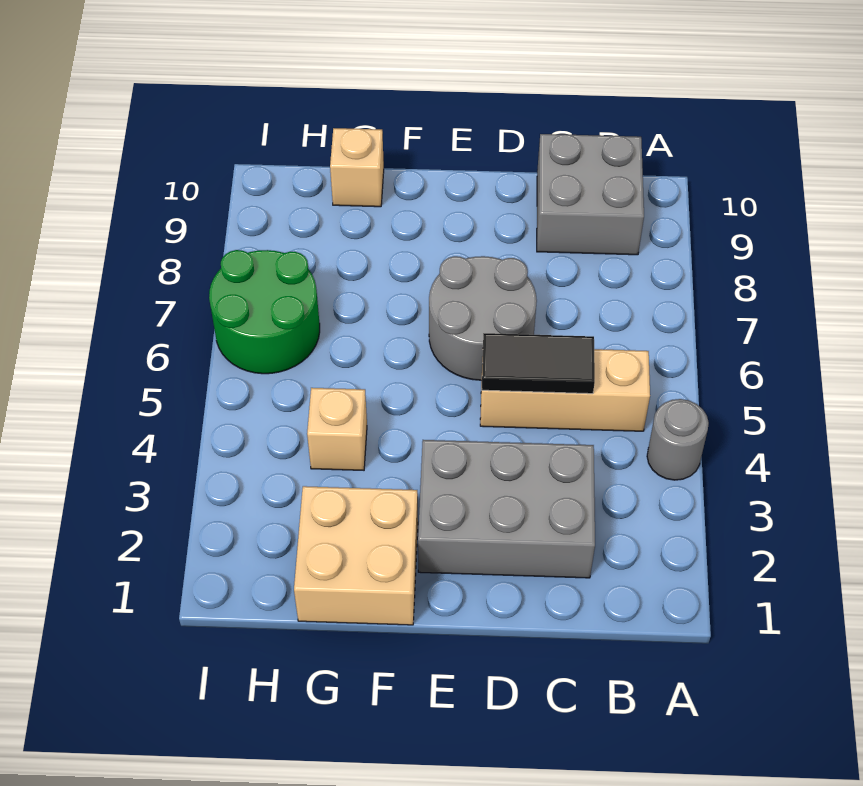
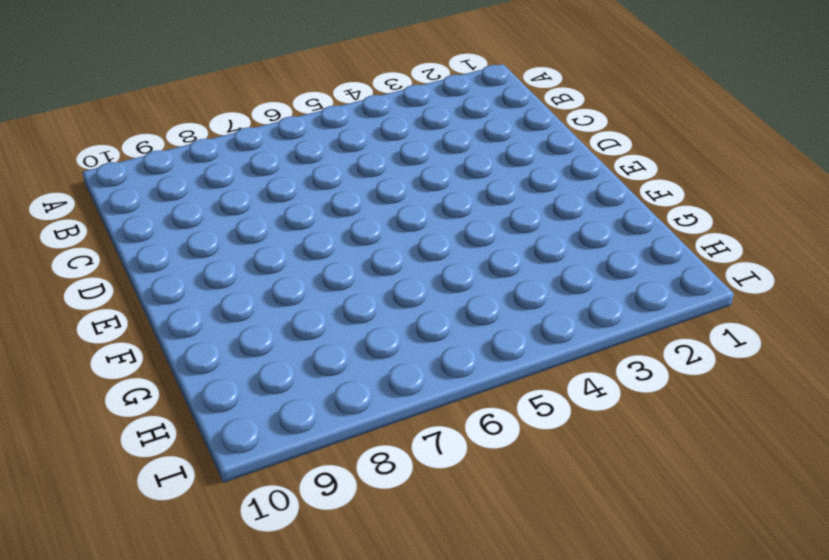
none -> grey round brick A4 level 1
none -> tan brick B5:D5 level 1

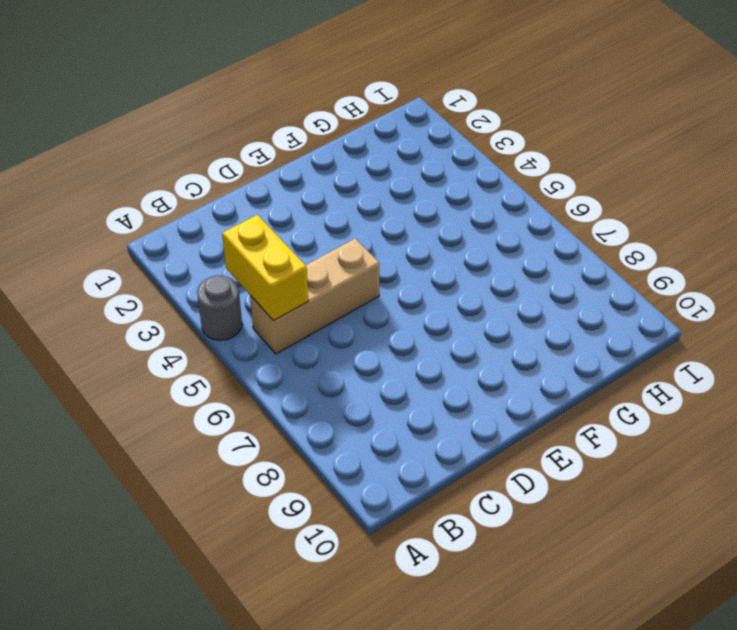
yellow brick B4:B5 level 2 -> none
none -> grey brick B9:C10 level 1
none -> grey brick C2:E3 level 1

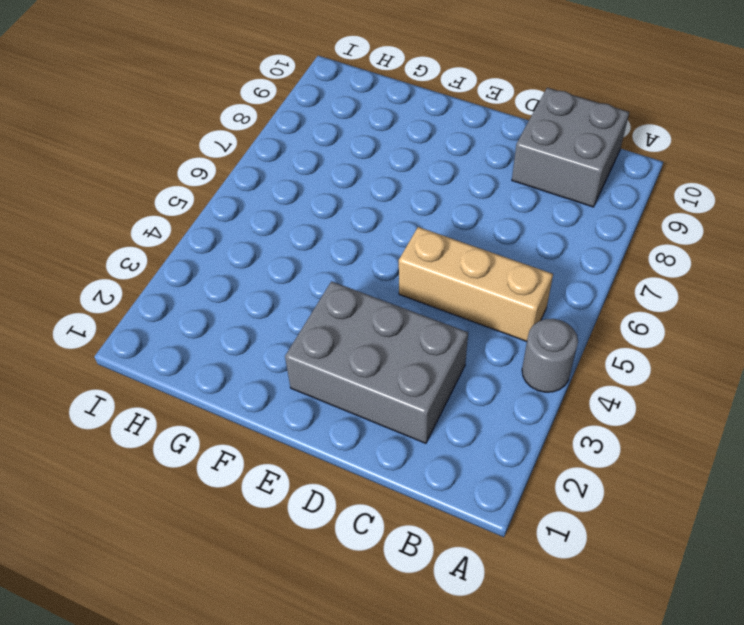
none -> grey round brick D6:E7 level 1
none -> tan brick F1:G2 level 1

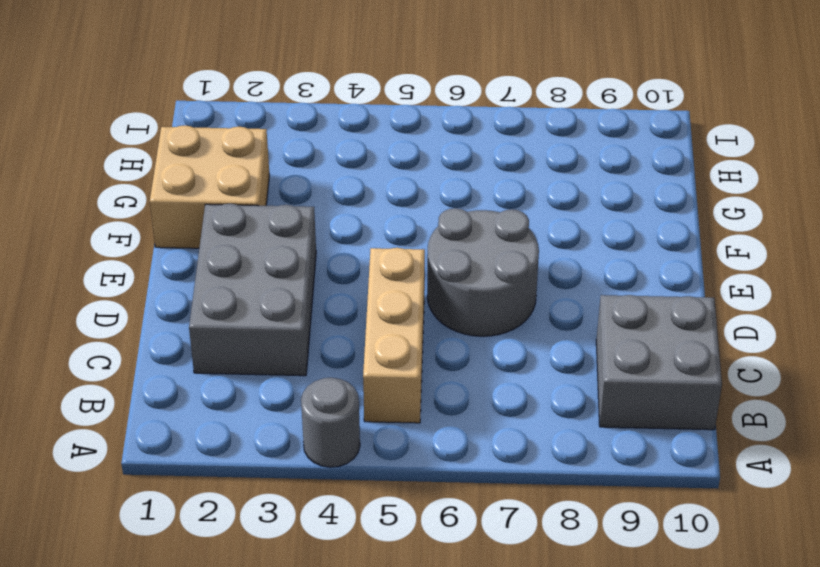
none -> tan brick G4 level 1
none -> tan brick G10 level 1

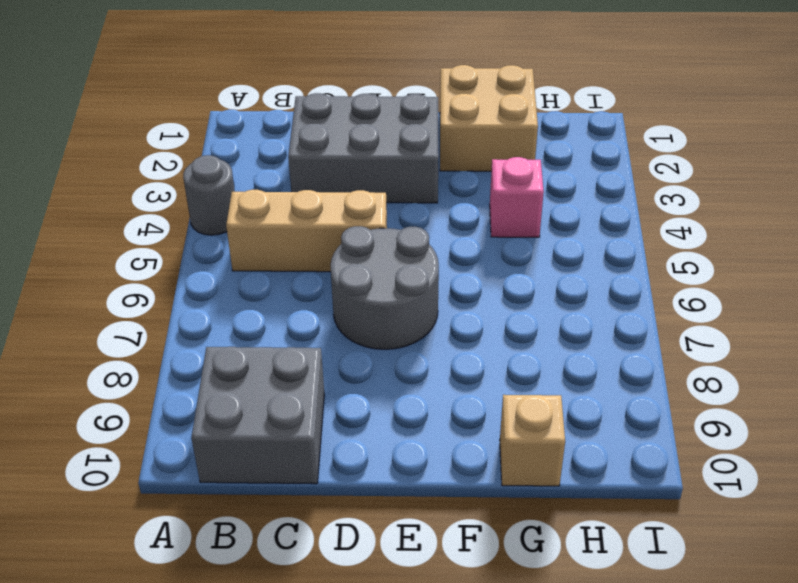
pink brick G4 level 1 -> tan brick G4 level 1
none -> green round brick H6:I7 level 1
none -> black tile C5:D5 level 2

